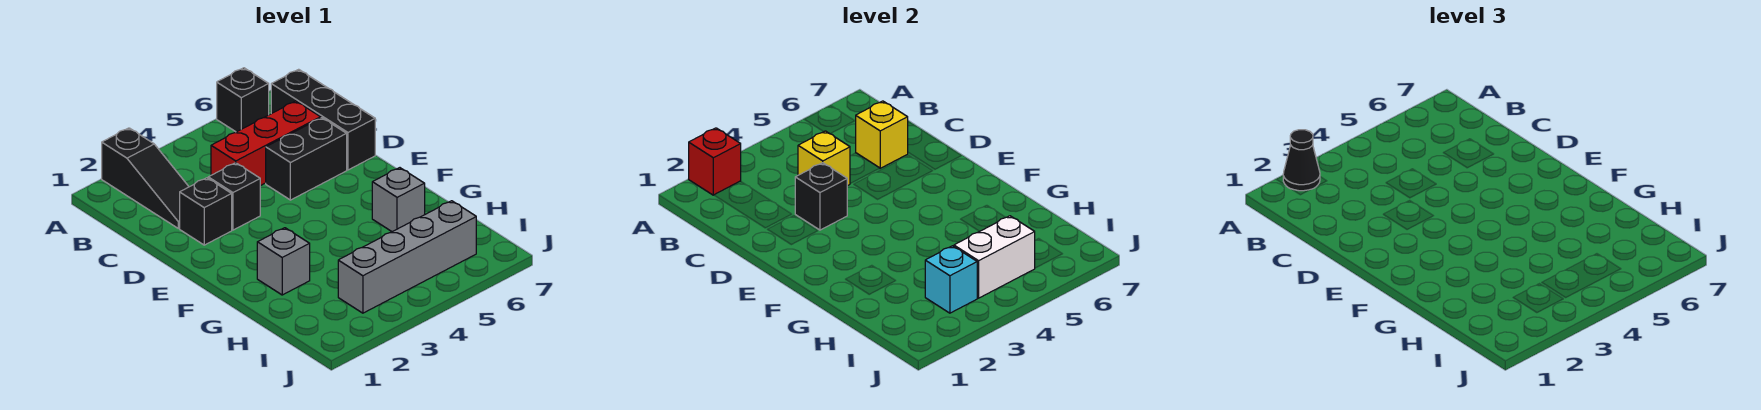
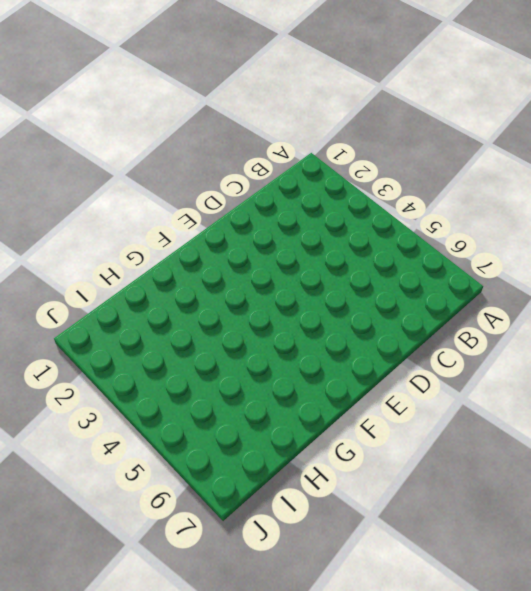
none -> black slope A2:C2 level 1 top A
none -> black brick A6 level 1
none -> black brick B7:D7 level 1

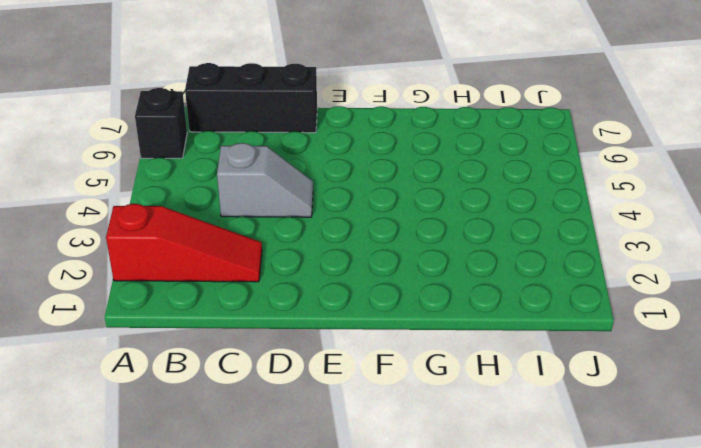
red slope A2:C2 level 1 top A -> black slope A2:C2 level 1 top A
grey slope C4:D4 level 1 top C -> red brick C4:C6 level 1
none -> black brick D2 level 1
none -> black brick D3 level 1
none -> black brick D5:D6 level 1

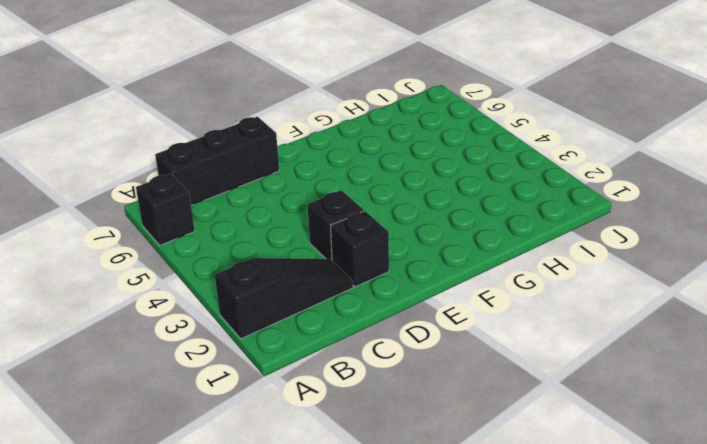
none -> red brick C4:C6 level 1
none -> black brick D5:D6 level 1
none -> grey brick G2 level 1

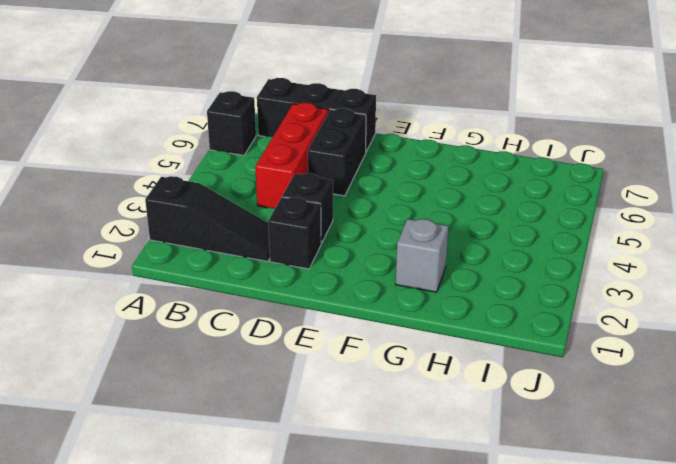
none -> grey brick G6 level 1
none -> grey brick I3:I6 level 1
none -> red brick A2 level 2

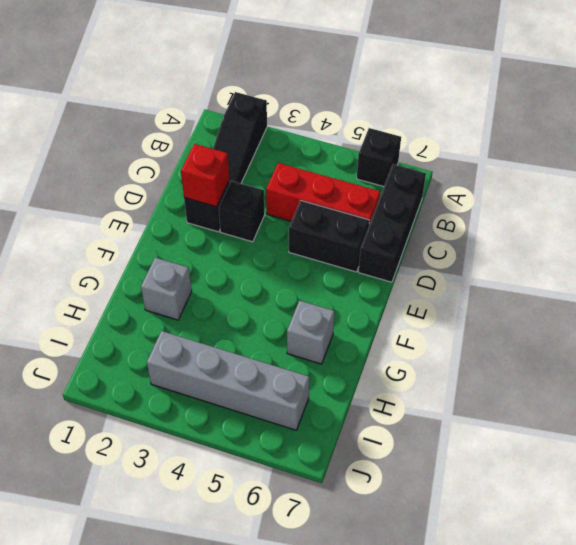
red brick D2 level 2 -> red brick A2 level 2
none -> yellow brick C4 level 2
none -> yellow brick C6 level 2
none -> black brick D3 level 2

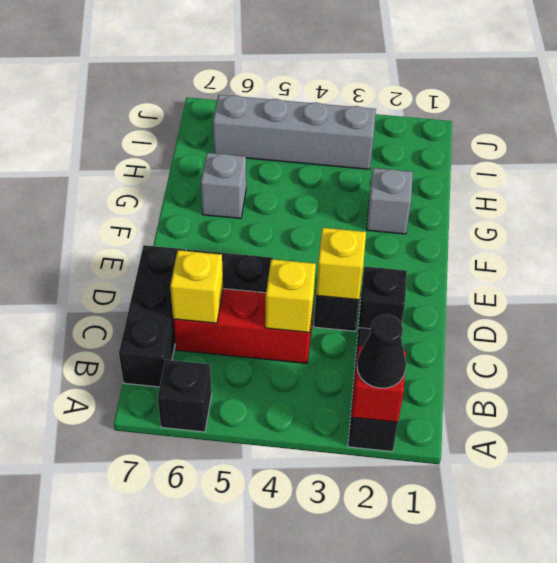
yellow brick D3 level 2 -> black brick D3 level 2
none -> cyan brick I3 level 2
none -> white brick I4:I5 level 2

